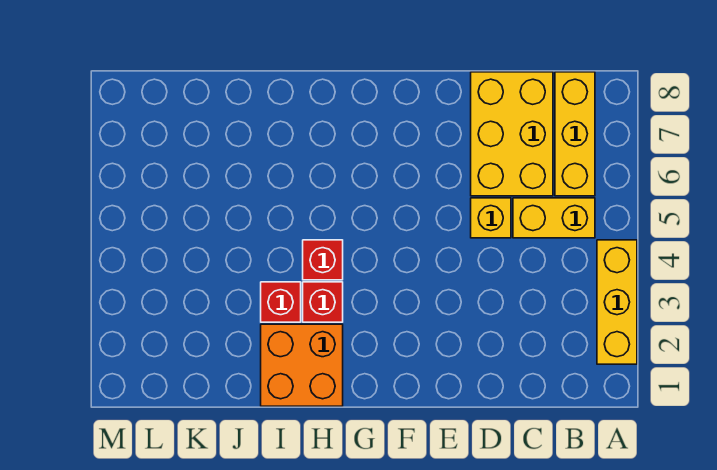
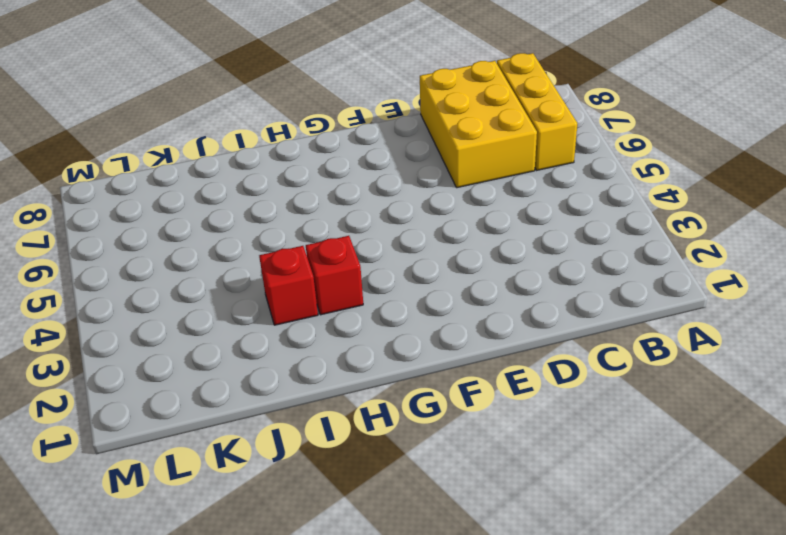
none -> yellow brick A2:A4 level 1
none -> yellow brick B5:C5 level 1

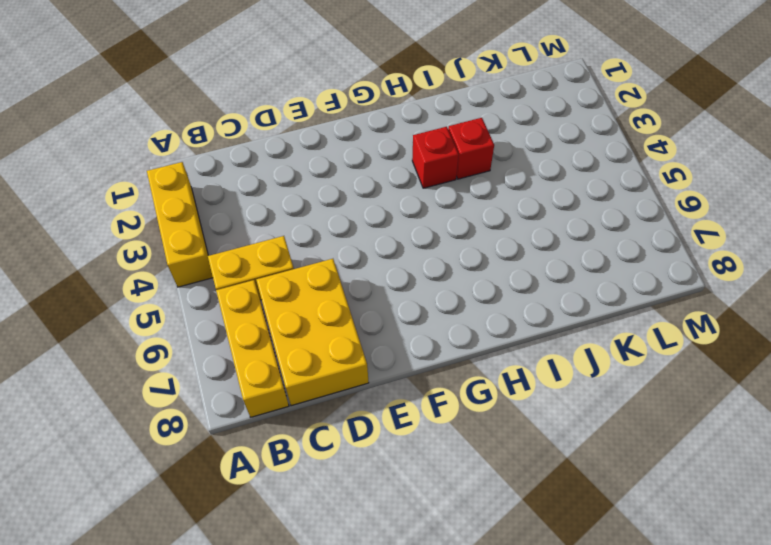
none -> yellow brick D5 level 1
none -> orange brick H1:I2 level 1

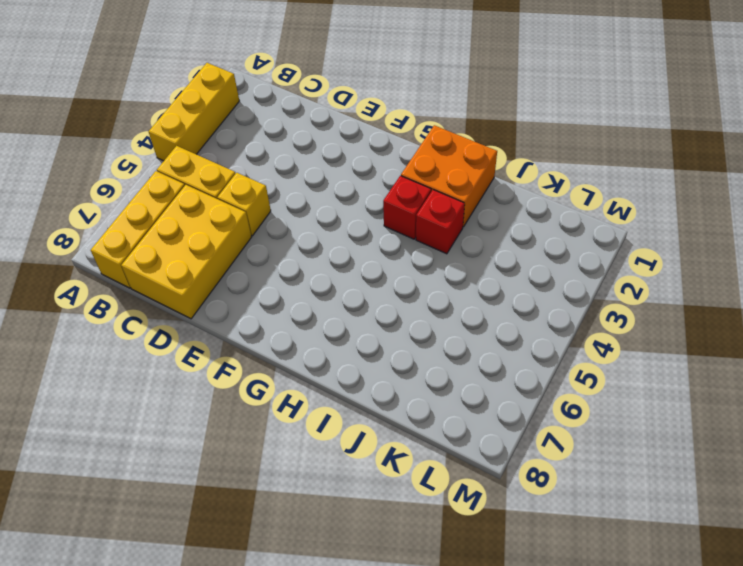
none -> red brick H4 level 1

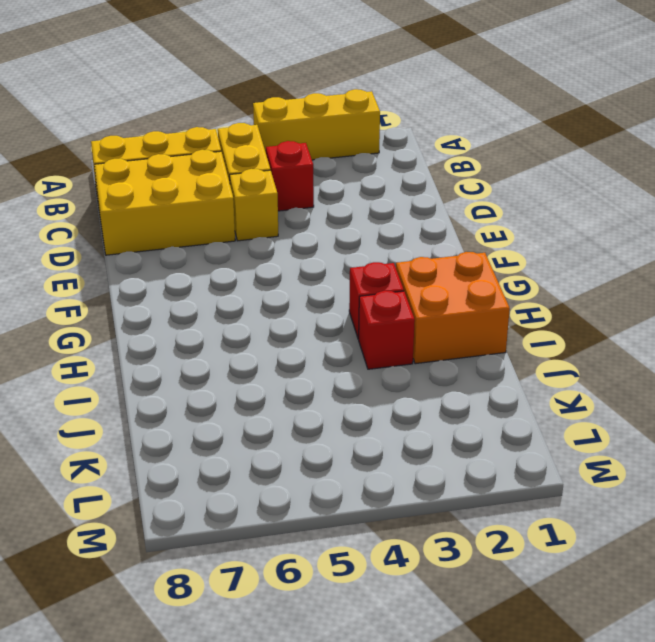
red brick C4 level 1 -> red brick H4 level 1

